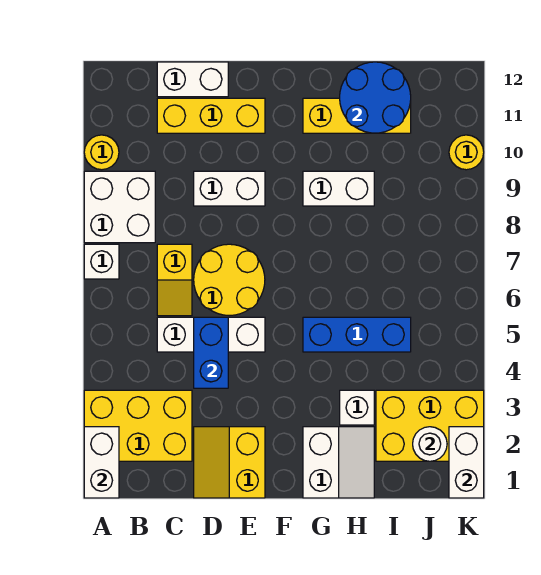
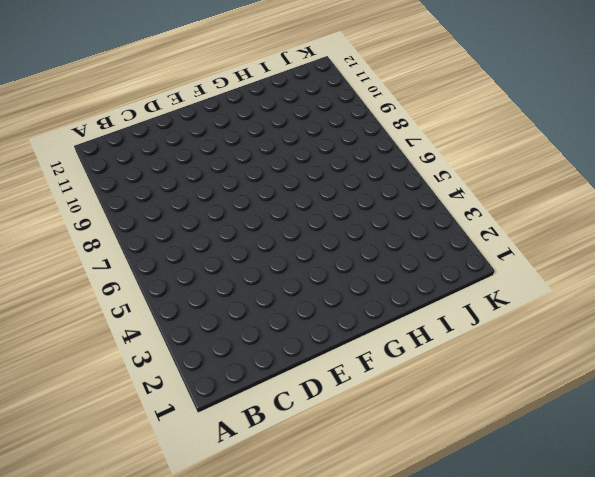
none -> yellow brick A2:C3 level 1
none -> white brick A7 level 1
none -> white brick A8:B9 level 1

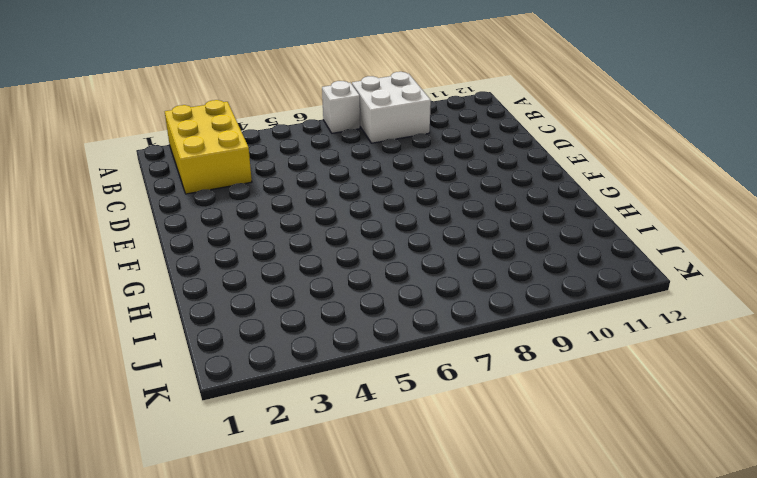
none -> yellow round brick A10 level 1
none -> white brick C5:E5 level 1
none -> yellow slope C6:C7 level 1 top 7

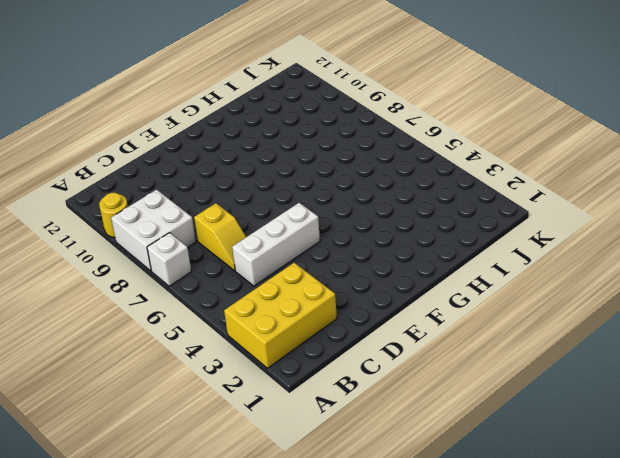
none -> yellow brick C11:E11 level 1
none -> white brick C12:D12 level 1
none -> yellow slope D1:E2 level 1 top E

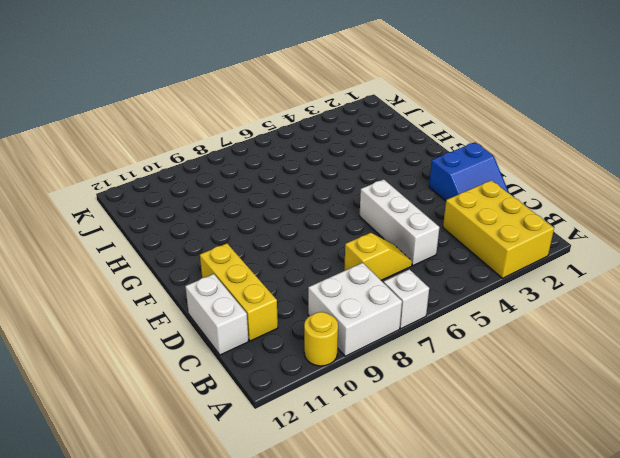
blue slope D1:E2 level 1 top E -> yellow slope D1:E2 level 1 top E
none -> yellow round brick D6:E7 level 1
none -> white brick D9:E9 level 1
none -> white slope G1:H2 level 1 top G

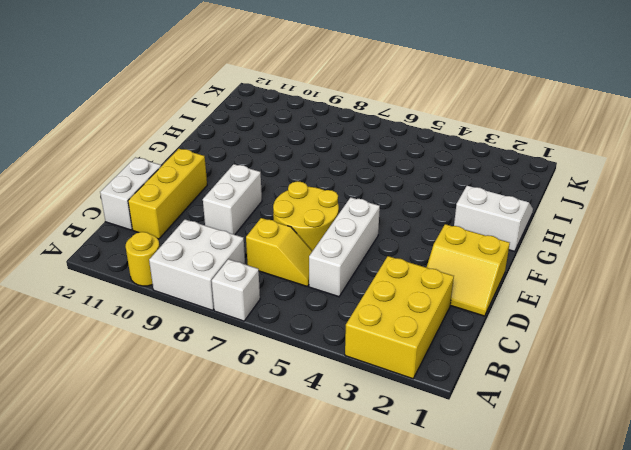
none -> blue brick G5:I5 level 1
none -> white brick G9:H9 level 1
none -> yellow brick G11:I11 level 1

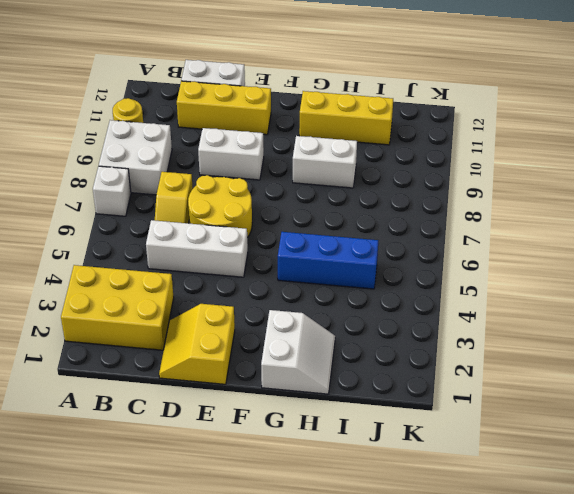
none -> white brick H3 level 1
none -> yellow brick I2:K3 level 1
none -> yellow round brick K10 level 1

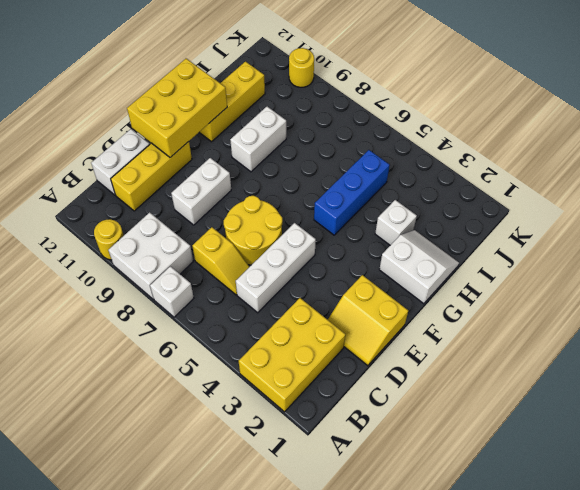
yellow brick E11:G12 level 2 -> yellow brick I2:K3 level 1
none -> white brick A1:A2 level 2
none -> blue brick D4:D5 level 2
none -> blue round brick H11:I12 level 2

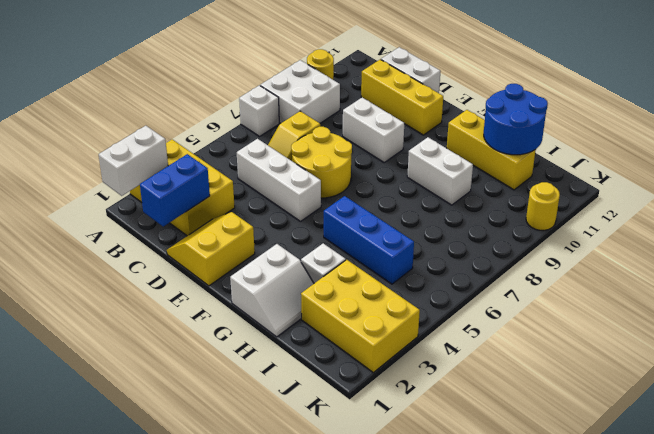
blue brick C1:C2 level 2 -> blue brick D4:D5 level 2
none -> white round brick J2 level 2
none -> white brick K1:K2 level 2

